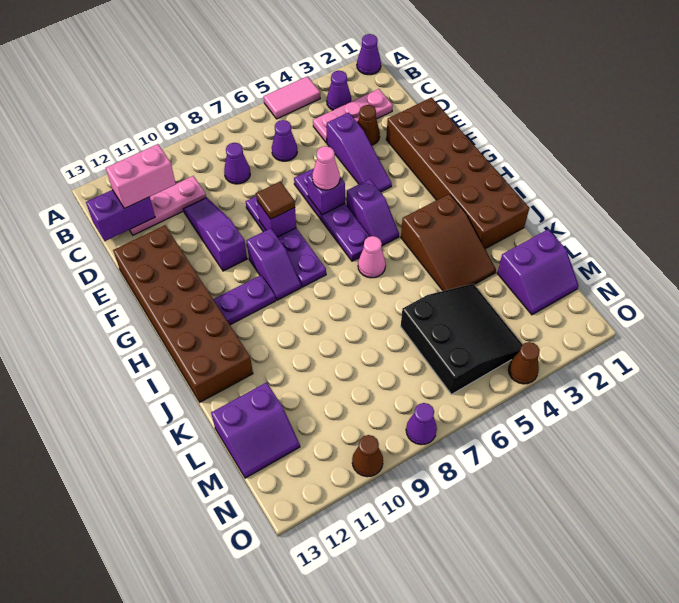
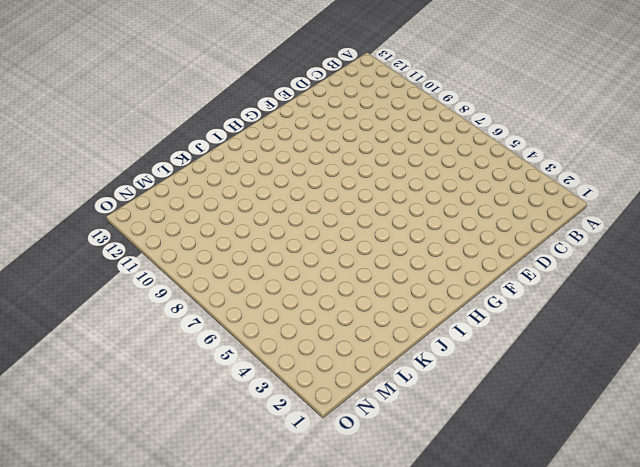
none -> purple cone A1 level 1
none -> pink tile A4:A5 level 1
none -> purple cone B3 level 1
none -> pink plate C2:C4 level 1

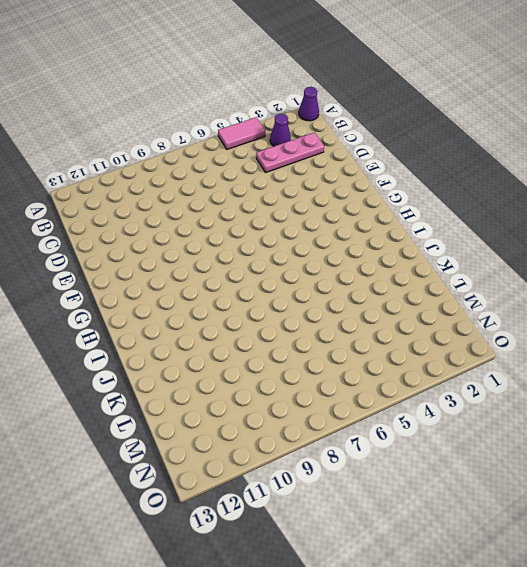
none -> purple cone C6 level 1
none -> purple cone C8 level 1
none -> pink plate C10:C12 level 1
none -> brown cone D3 level 1

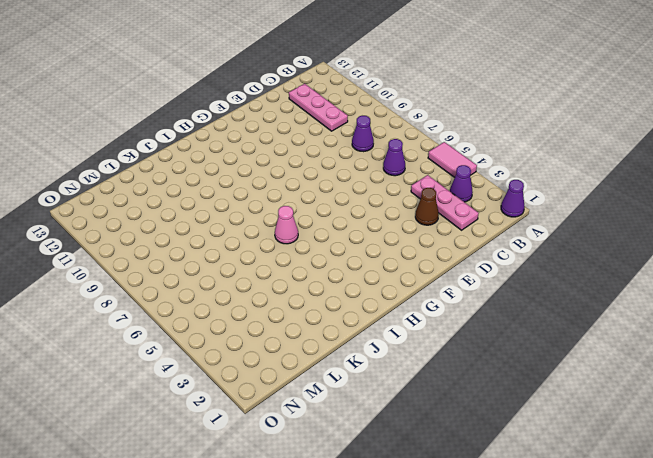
none -> purple slope D4:F4 level 1 top D
none -> purple slope D10:F10 level 1 top F
none -> brown brick E1:J2 level 1
none -> purple plate E6:H6 level 1

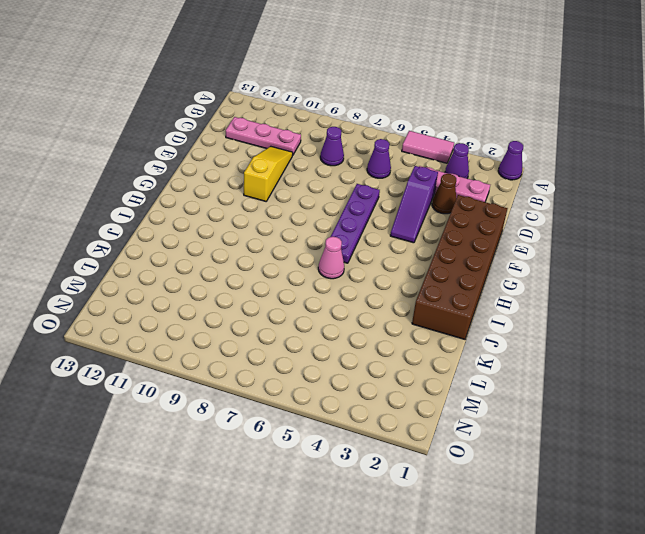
yellow slope D10:F10 level 1 top F -> purple slope D10:F10 level 1 top F
none -> purple plate E8:H8 level 1
none -> brown brick E12:J13 level 1
none -> purple slope G5:H5 level 1 top G
none -> purple slope G9:H9 level 1 top G

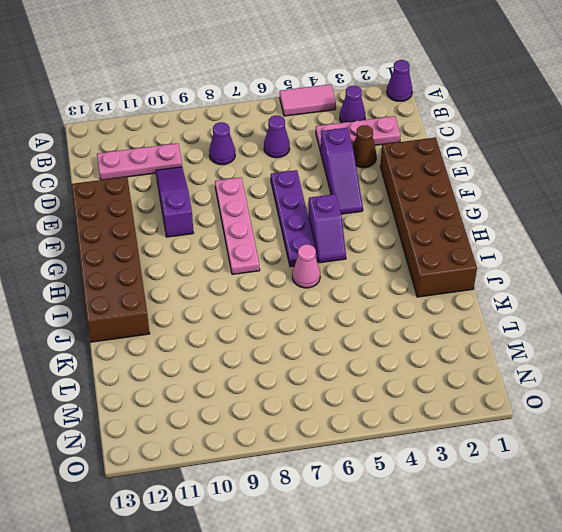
pink plate E8:H8 level 1 -> purple plate E8:H8 level 1
none -> purple slope G9:H9 level 1 top G
none -> purple plate H10:H11 level 1
none -> brown slope I3:K4 level 1 top I
none -> purple slope L1:M2 level 1 top L

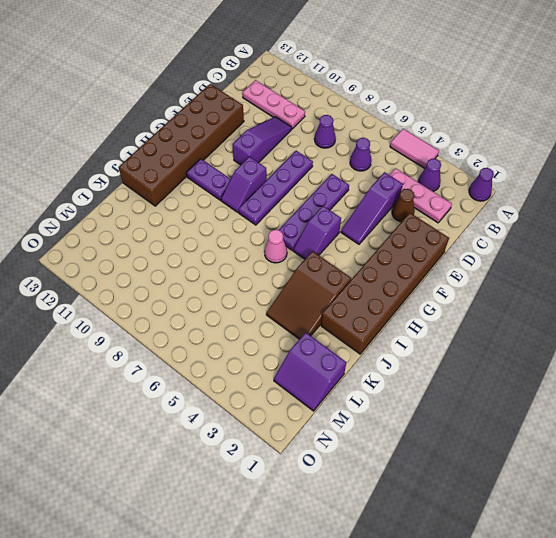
none -> black slope L4:N6 level 1 top 6
none -> purple slope L12:M13 level 1 top L
none -> brown cone O4 level 1
none -> purple cone O8 level 1

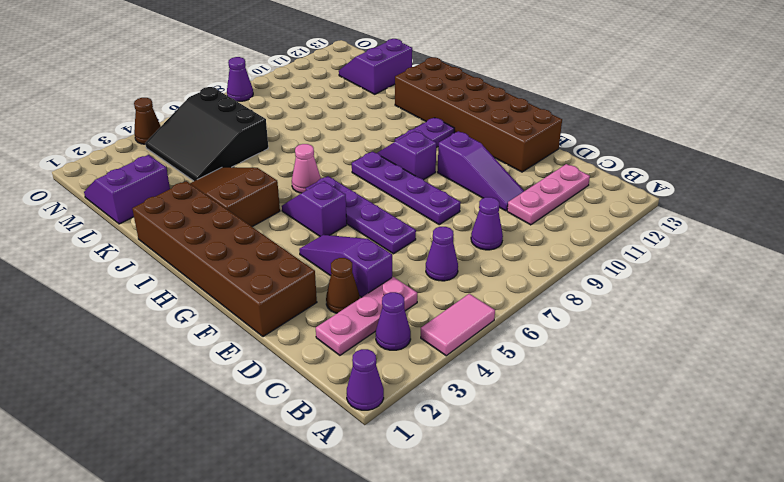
none -> brown cone O10 level 1
none -> purple brick C12:C13 level 2
none -> purple brick F6 level 2
none -> purple brick F8 level 2

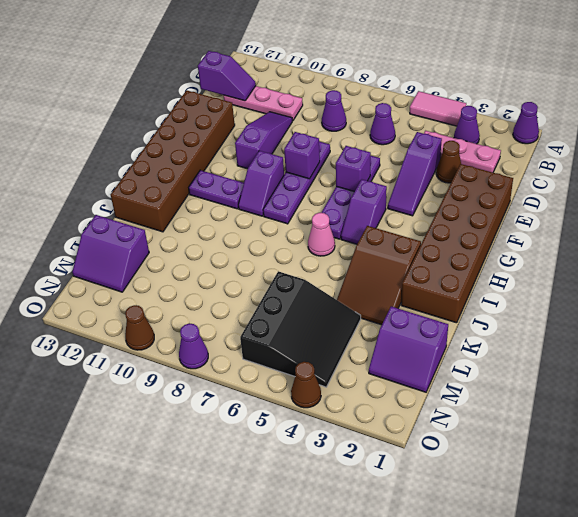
purple slope C12:C13 level 2 top 13 -> purple brick C12:C13 level 2
none -> pink brick C11:C12 level 3
none -> pink cone F6 level 3
none -> brown tile F8 level 3

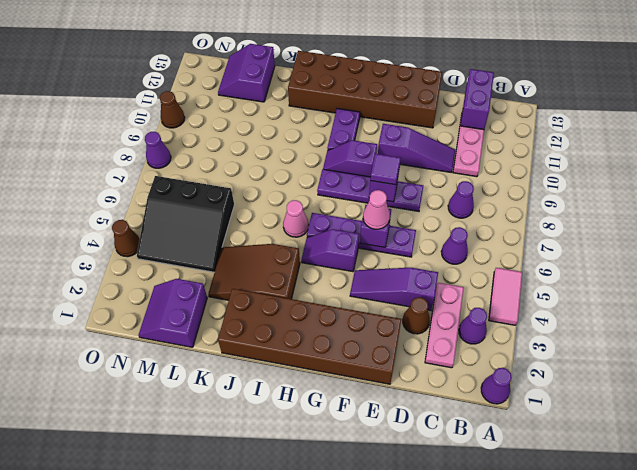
purple tile F8 level 3 -> brown tile F8 level 3
none -> pink brick C11:C12 level 3

